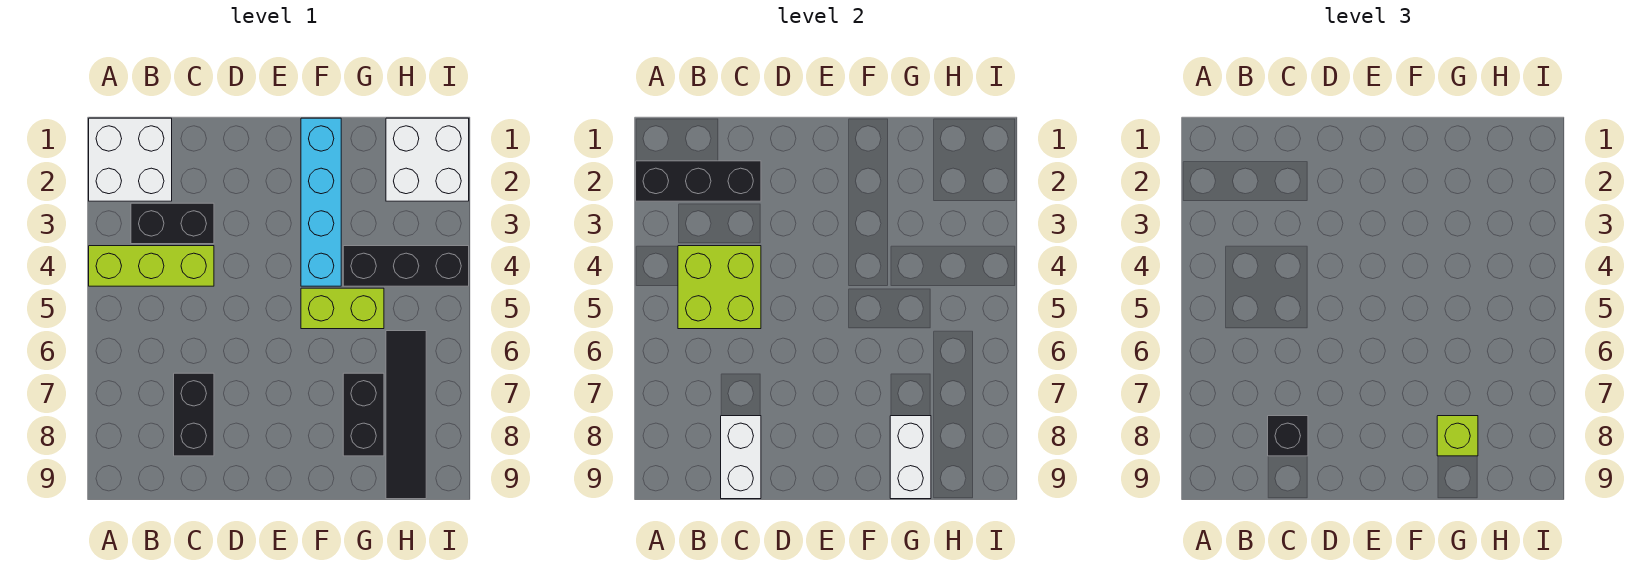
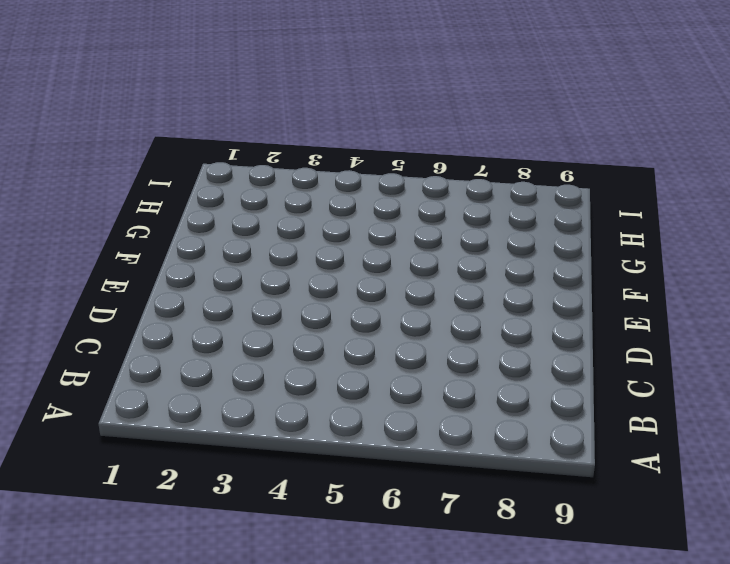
none -> white brick A1:B2 level 1
none -> lime brick A4:C4 level 1
none -> black brick B3:C3 level 1

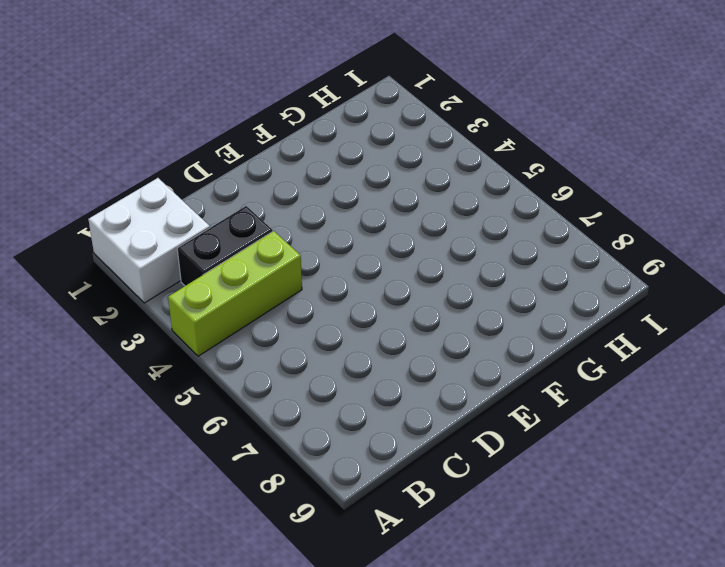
none -> black brick C7:C8 level 1
none -> cyan brick F1:F4 level 1
none -> lime brick F5:G5 level 1

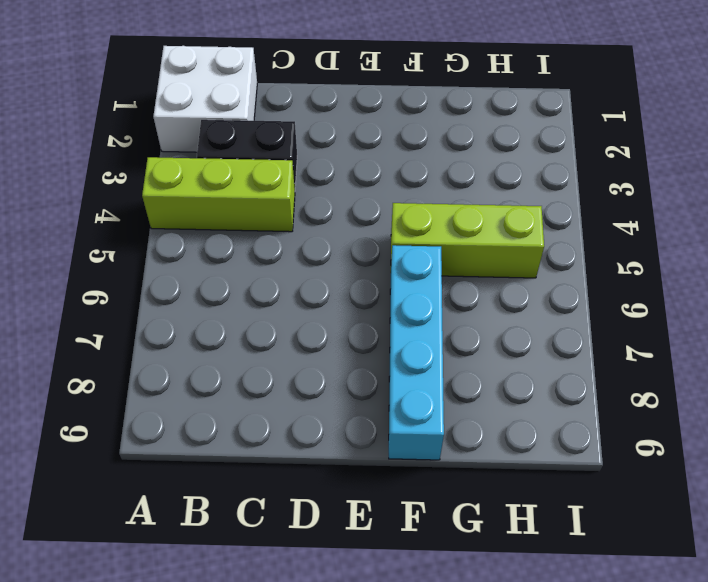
lime brick F5:H5 level 1 -> lime brick F5:G5 level 1
cyan brick F6:F9 level 1 -> cyan brick F1:F4 level 1
none -> black brick C7:C8 level 1
none -> black brick G4:I4 level 1
none -> black brick G7:G8 level 1

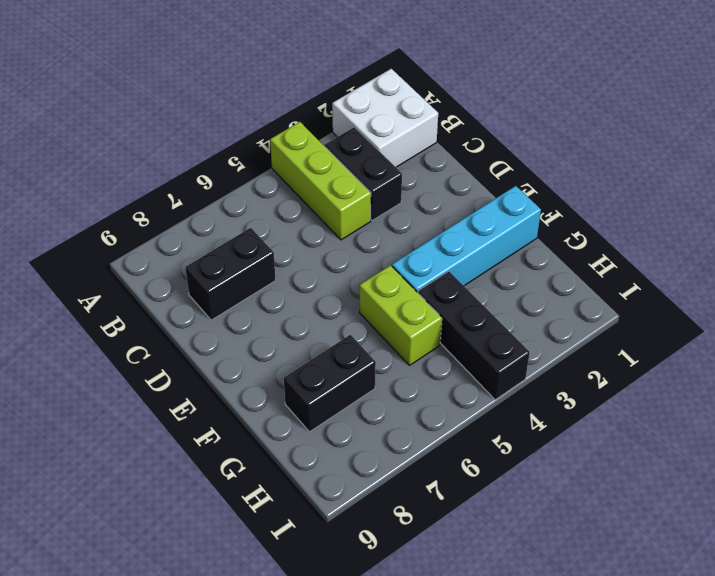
none -> white brick H1:I2 level 1
none -> black tile H6:H9 level 1
none -> black brick A2:C2 level 2

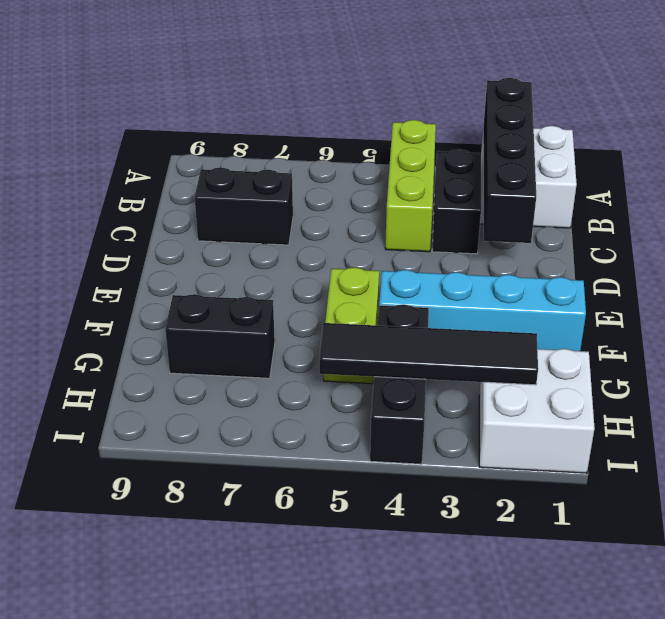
black brick A2:D2 level 2 -> black brick A2:C2 level 2
black tile H2:H5 level 2 -> black tile H6:H9 level 1
none -> lime brick B4:C5 level 2
none -> white brick C8:C9 level 2
none -> white brick G8:G9 level 2

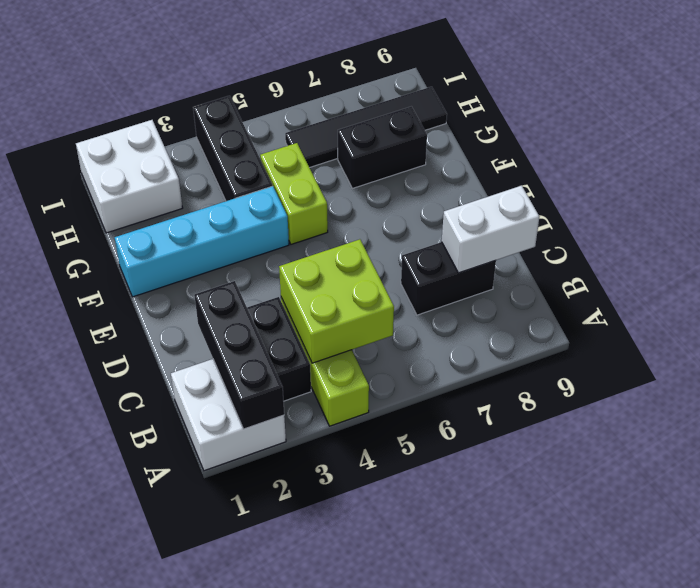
none -> white brick G8:G9 level 2
none -> black brick C8 level 3
none -> lime brick G8 level 3

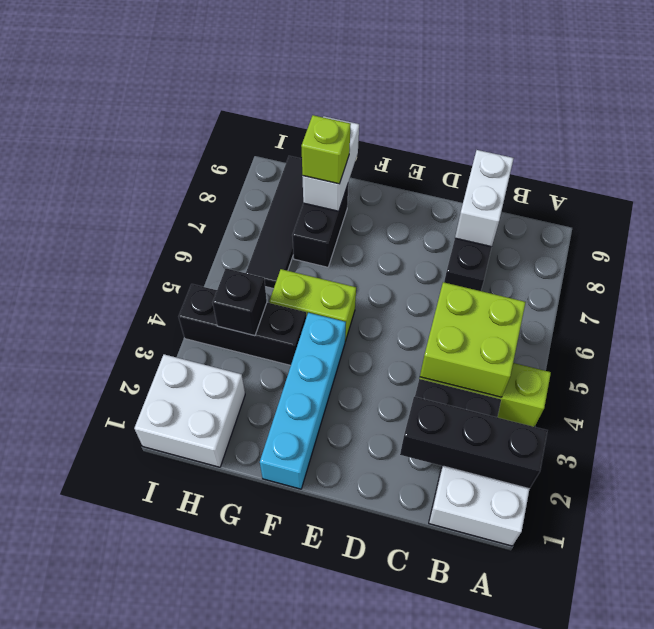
black brick H4 level 2 -> black brick C8 level 3

